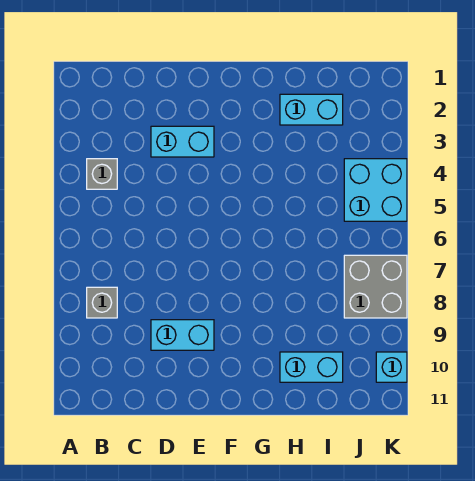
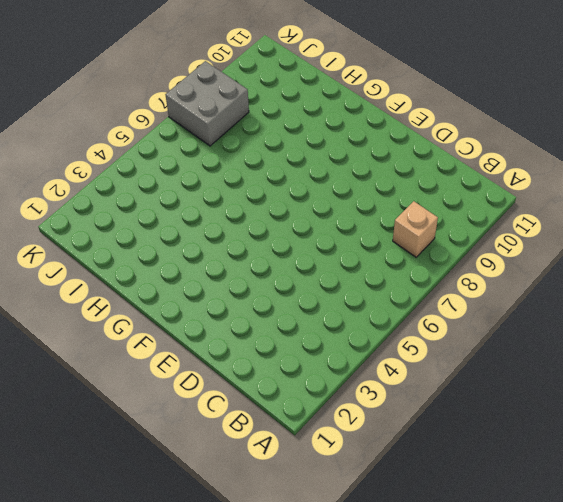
tan brick B8 level 1 -> grey brick B8 level 1
none -> grey brick B4 level 1
none -> cyan brick D3:E3 level 1

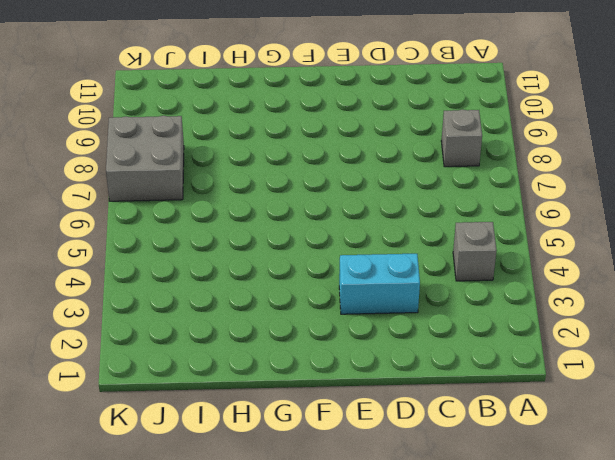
none -> cyan brick D9:E9 level 1
none -> cyan brick H2:I2 level 1

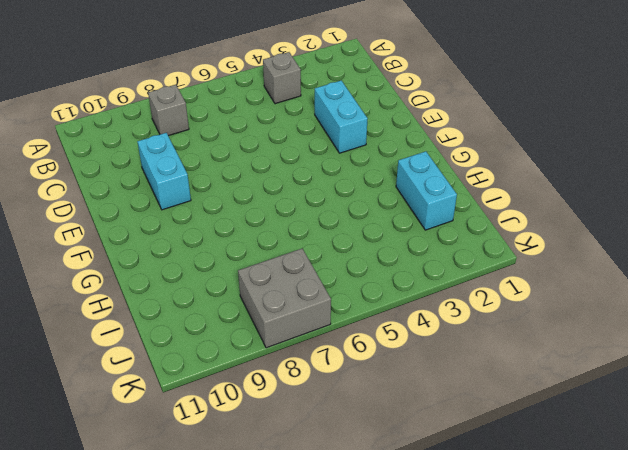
none -> cyan brick H10:I10 level 1
none -> cyan brick J4:K5 level 1

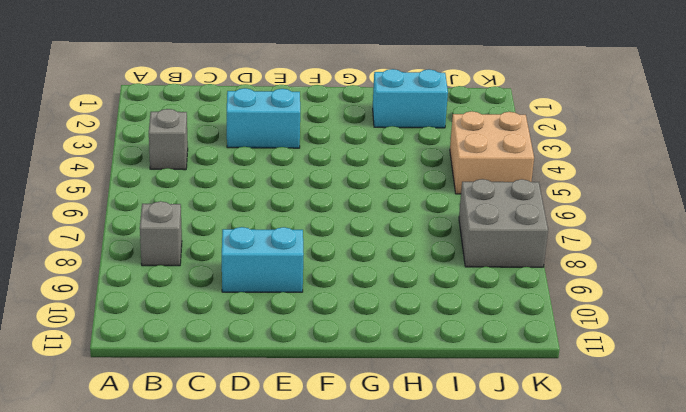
tan brick J4:K5 level 1 -> cyan brick J4:K5 level 1
none -> cyan brick H10:I10 level 1
none -> cyan brick K10 level 1

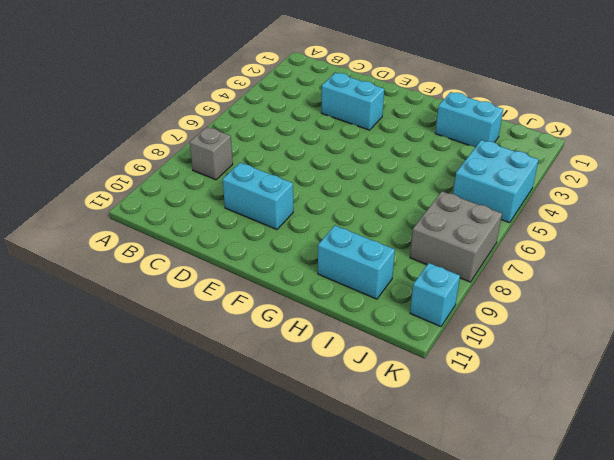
none -> grey brick B4 level 1

